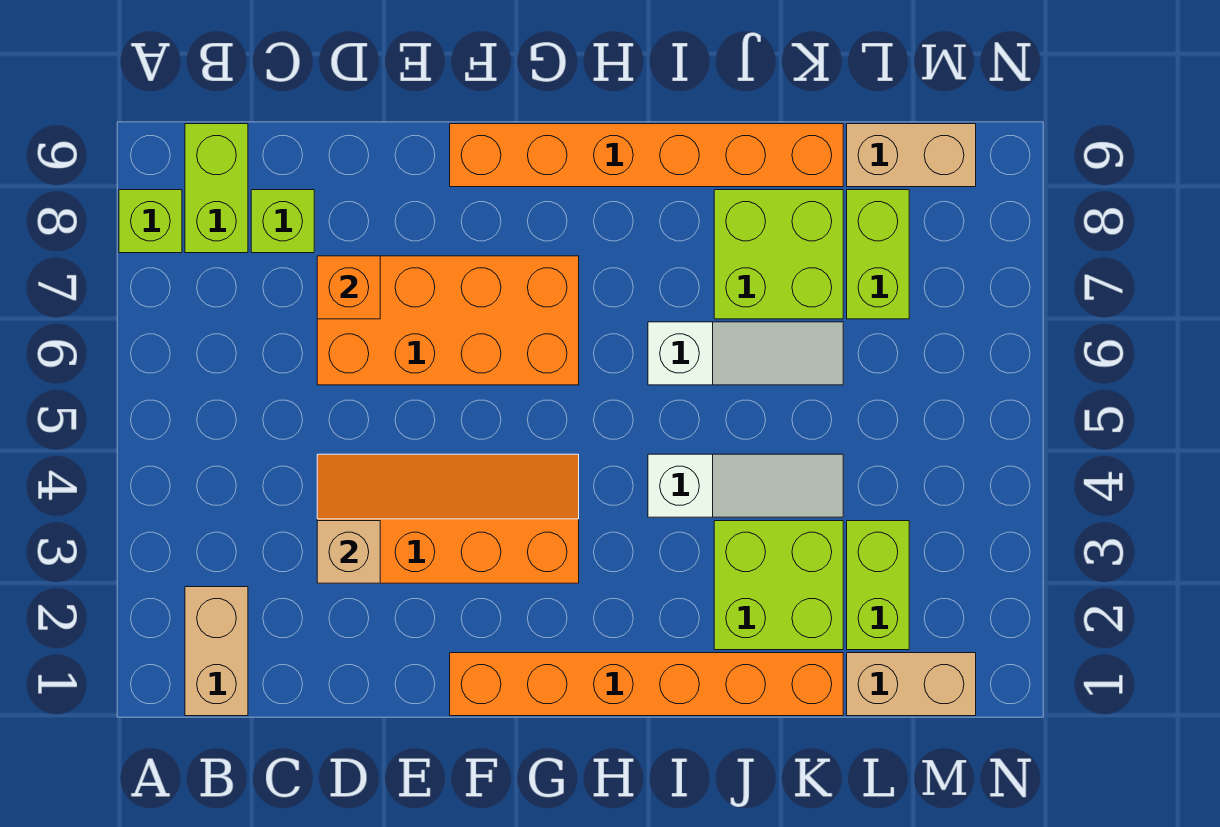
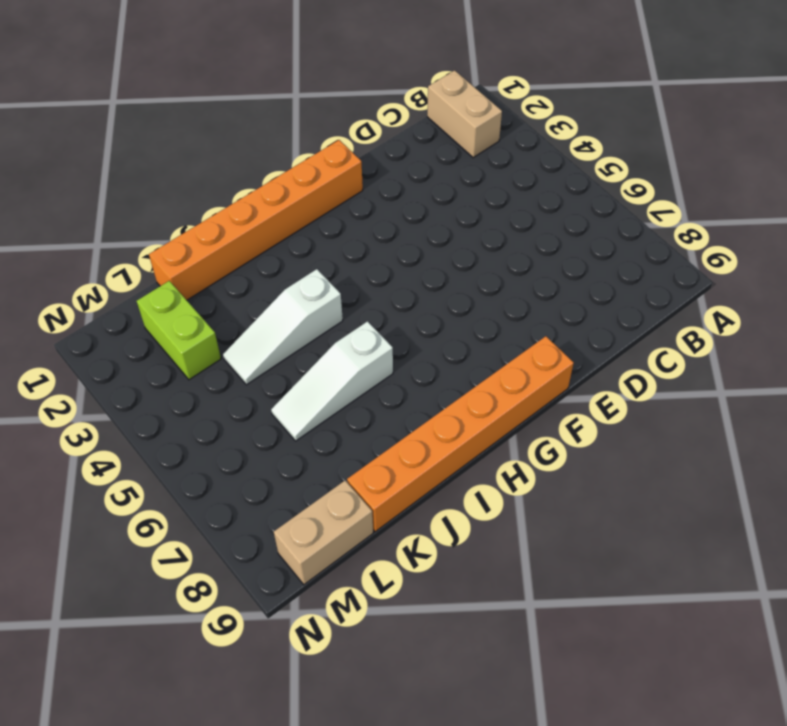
none -> lime brick A8 level 1
none -> lime brick B8:B9 level 1
none -> lime brick C8 level 1

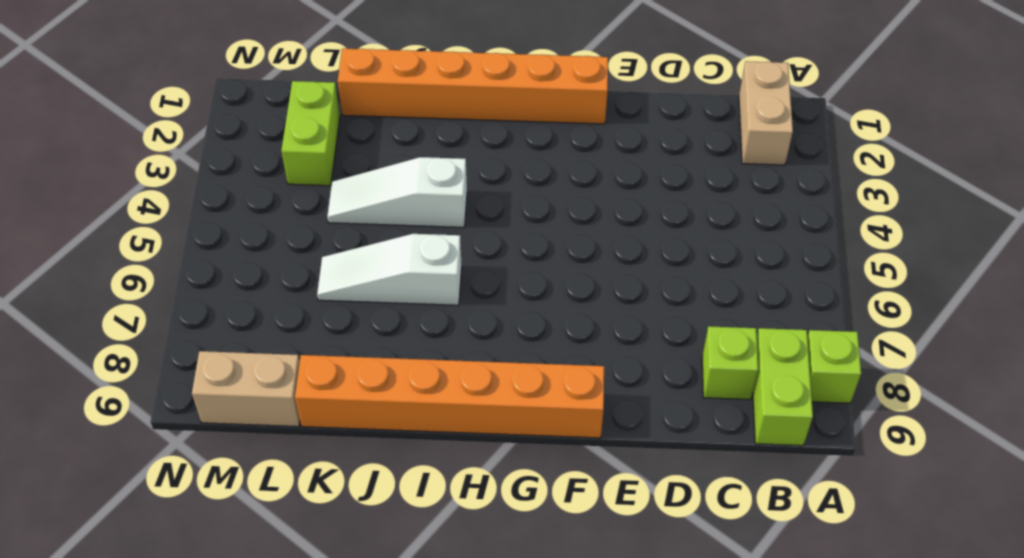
none -> orange slope D3:G4 level 1 top 3
none -> orange brick D6:G7 level 1
none -> lime brick J2:K3 level 1

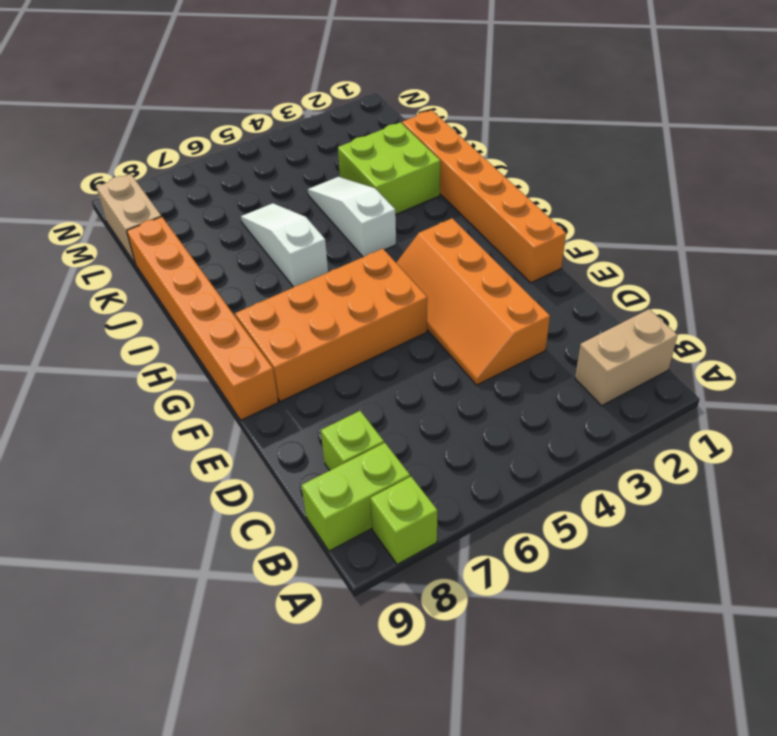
orange brick F5:G8 level 1 -> orange brick D6:G7 level 1
none -> lime brick J7:K8 level 1
none -> tan brick L1:M1 level 1
none -> lime brick L2:L3 level 1

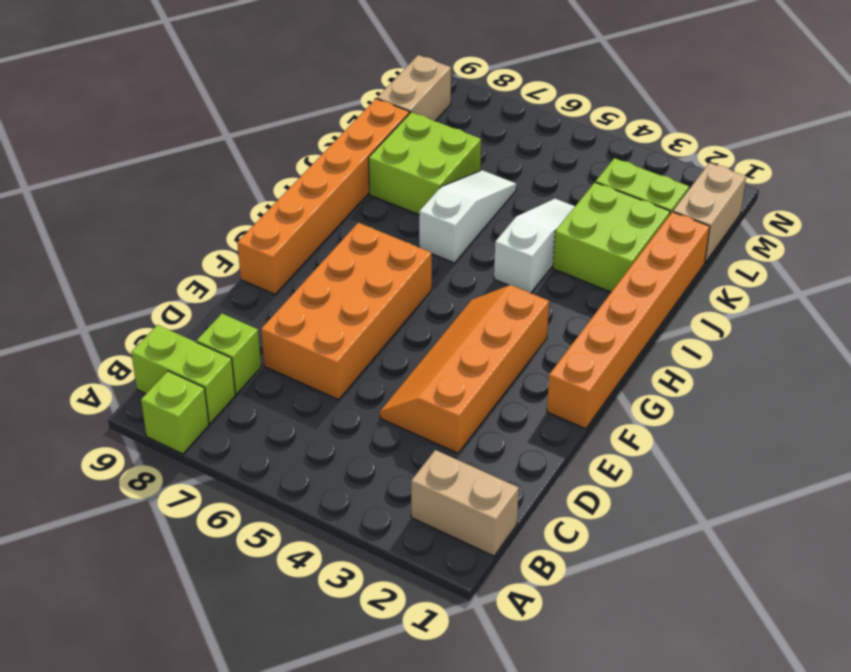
none -> lime brick L7:L8 level 1
none -> tan brick D3 level 2
none -> orange brick D7 level 2

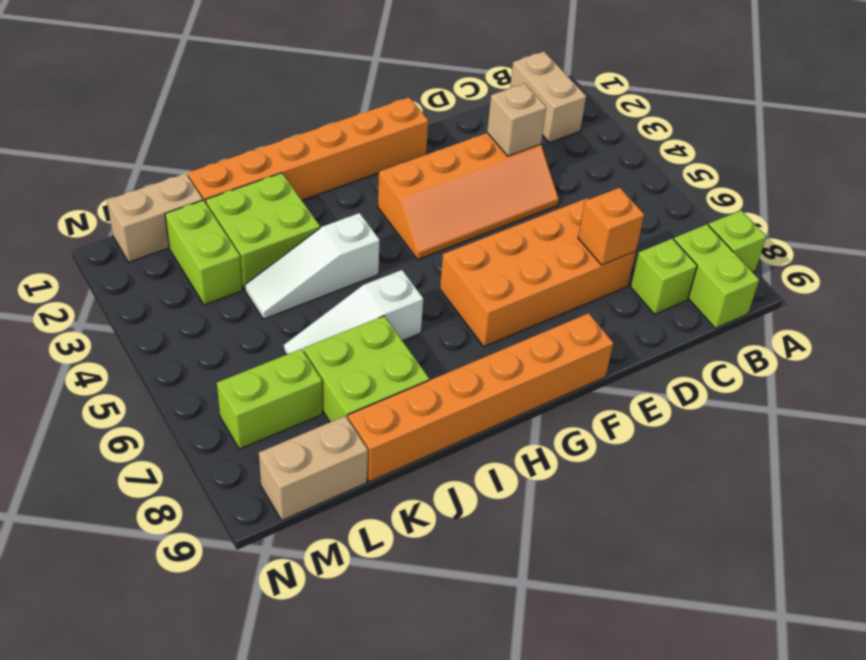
lime brick L7:M7 level 1 -> lime brick L7:L8 level 1

